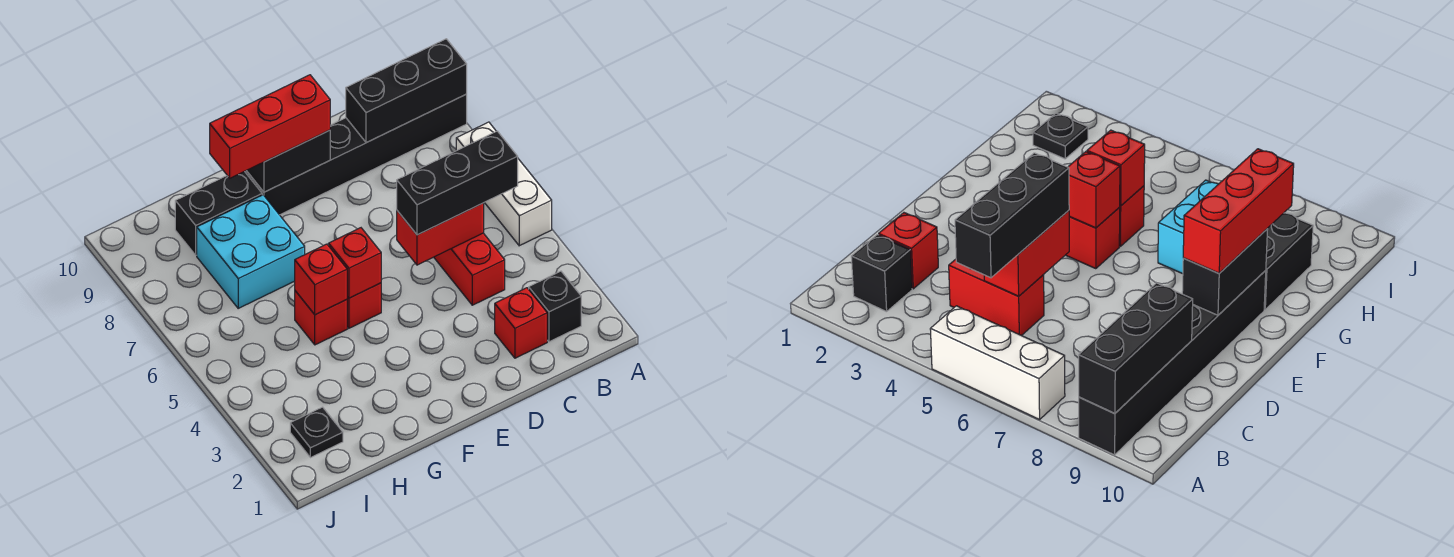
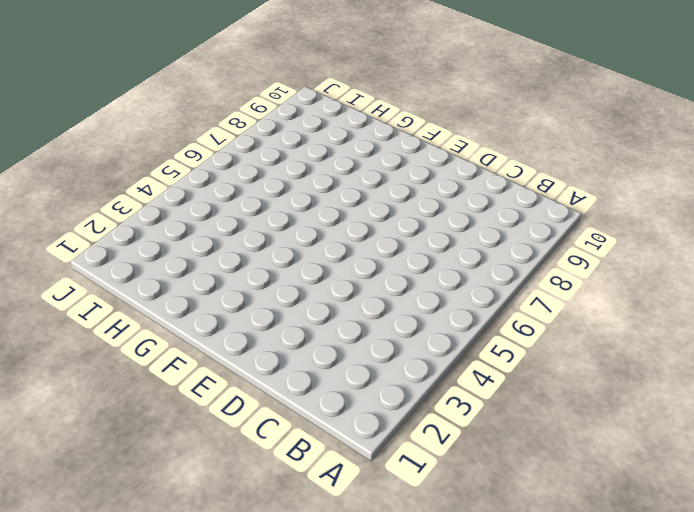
none -> white brick A5:A7 level 1
none -> black brick A9:F9 level 1
none -> black brick B2 level 1

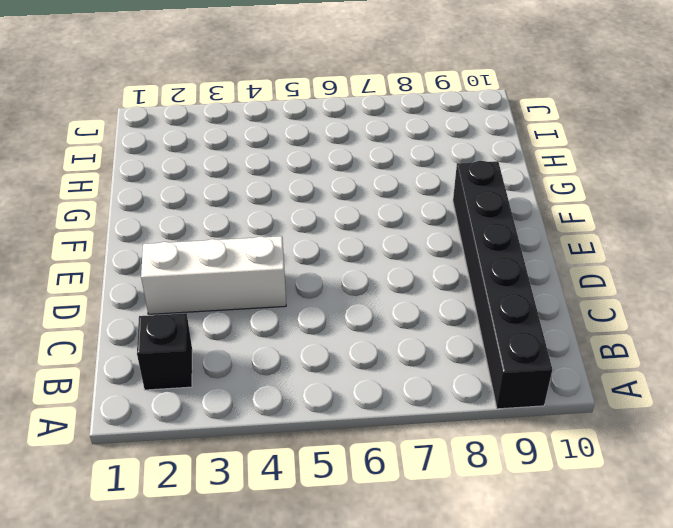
white brick D2:D4 level 1 -> white brick A5:A7 level 1
none -> red brick C2 level 1
none -> red brick C4:C5 level 1
none -> red brick F5 level 1

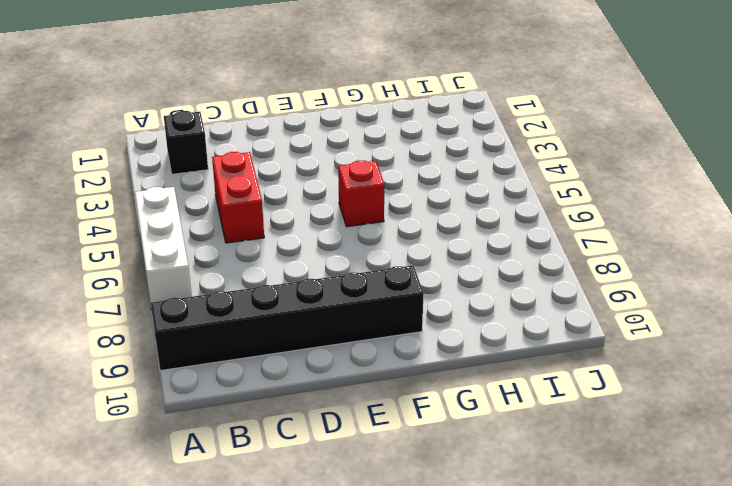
none -> red brick C2 level 1
none -> red brick G5 level 1
none -> cyan brick G7:H8 level 1

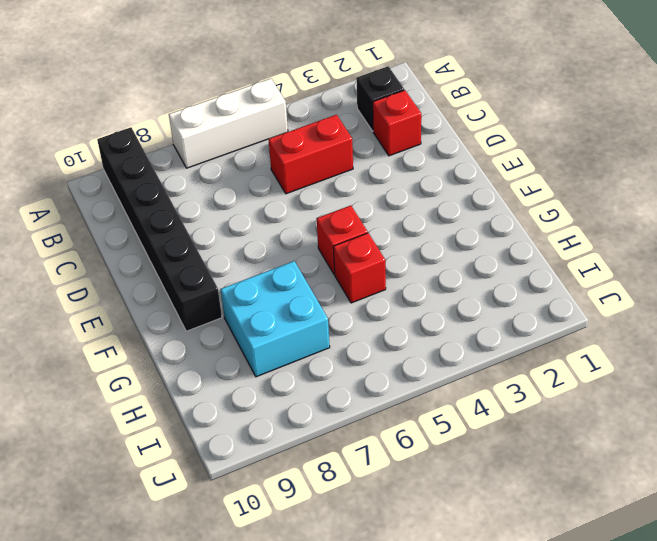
none -> black brick G9:H9 level 1
none -> black plate I2 level 1
none -> black brick A9:C9 level 2

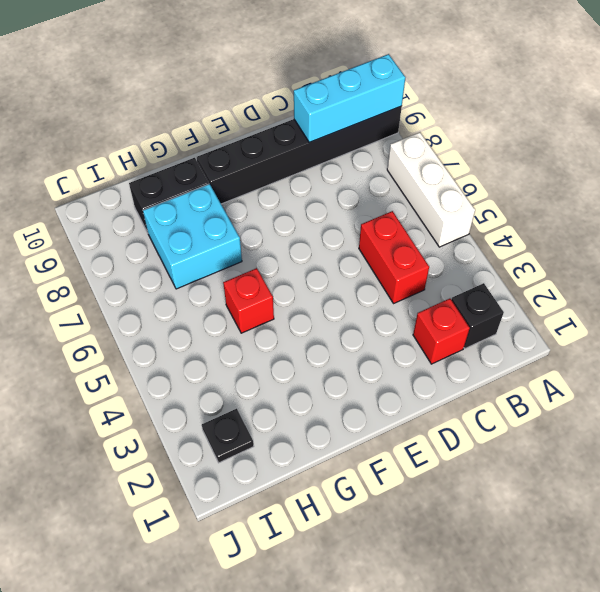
cyan brick A9:C9 level 2 -> black brick A9:C9 level 2
none -> red brick F5 level 1
none -> red brick C5:D5 level 2
none -> black brick E9:F9 level 2

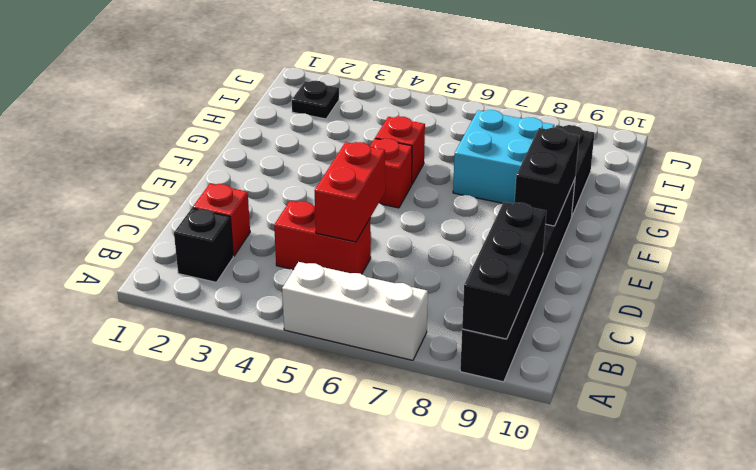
none -> red brick F5 level 2
none -> red brick G5 level 2
none -> black brick B5:D5 level 3

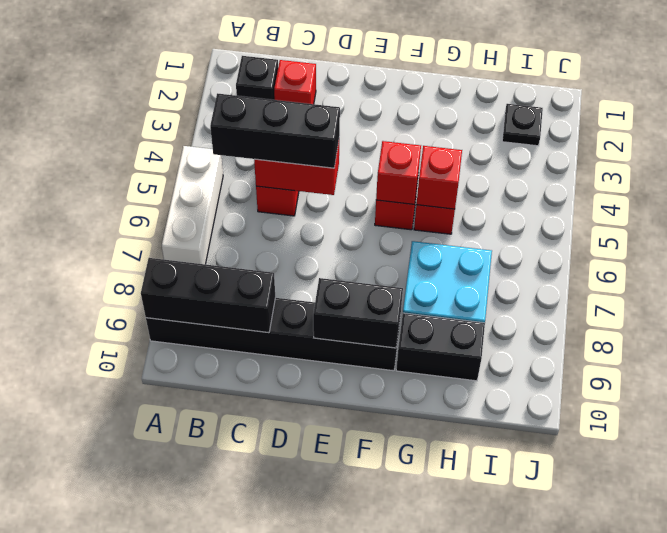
none -> red brick E9:G9 level 3

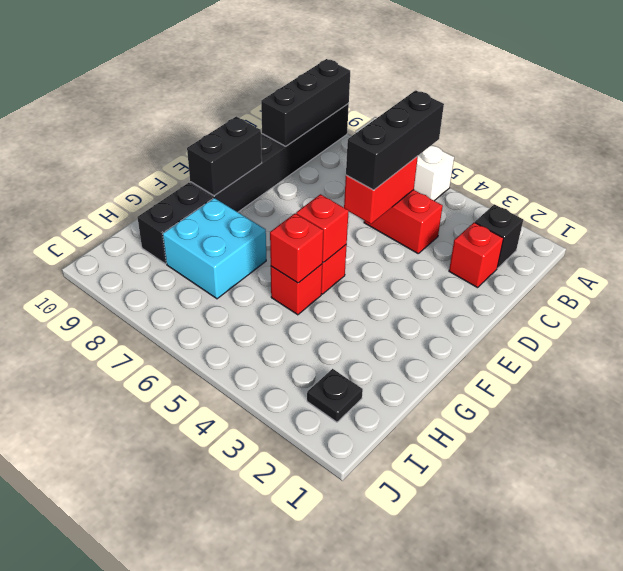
none -> red brick E9:G9 level 3

